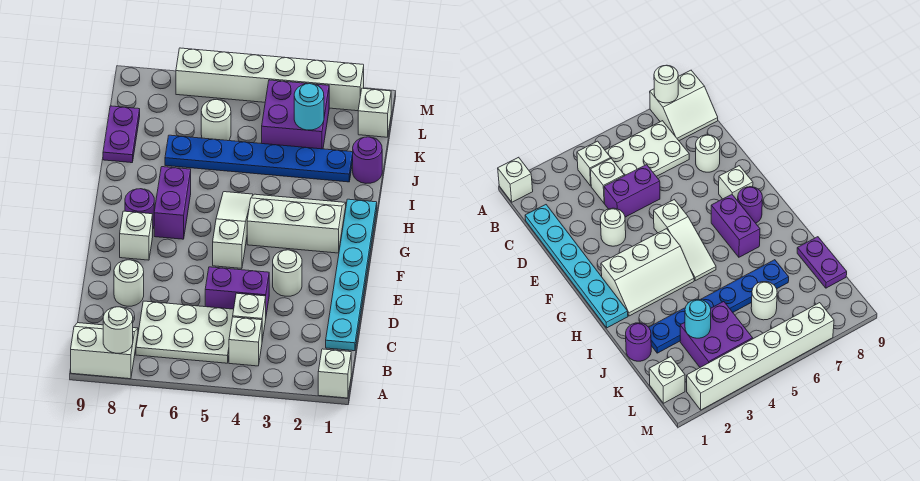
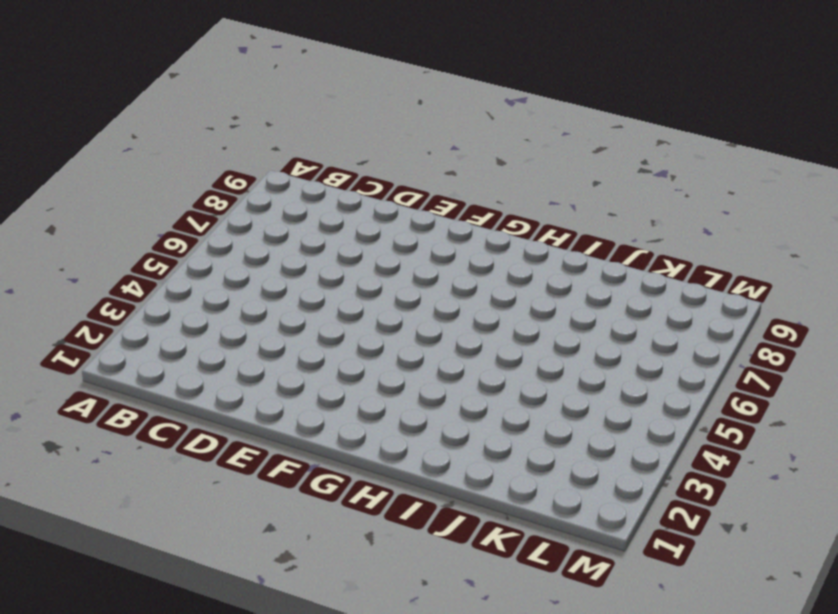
none -> white brick A1 level 1
none -> white slope A8:B9 level 1 top A
none -> white brick B4 level 1

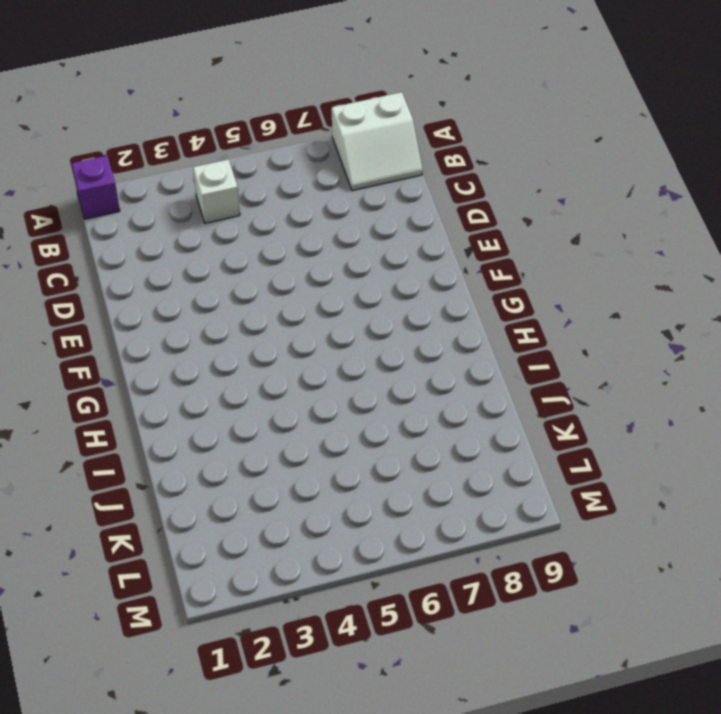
purple brick A1 level 1 -> white brick A1 level 1
none -> white plate B5:C7 level 1
none -> cyan plate C1:H1 level 1
none -> white brick C4 level 1

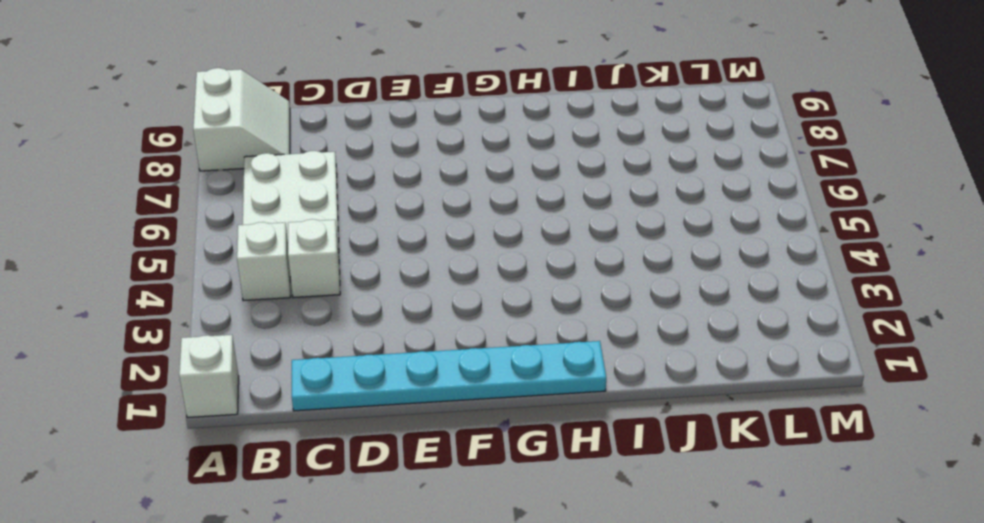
none -> purple brick D4:D5 level 1
none -> white round brick D8 level 1
none -> white round brick E3 level 1

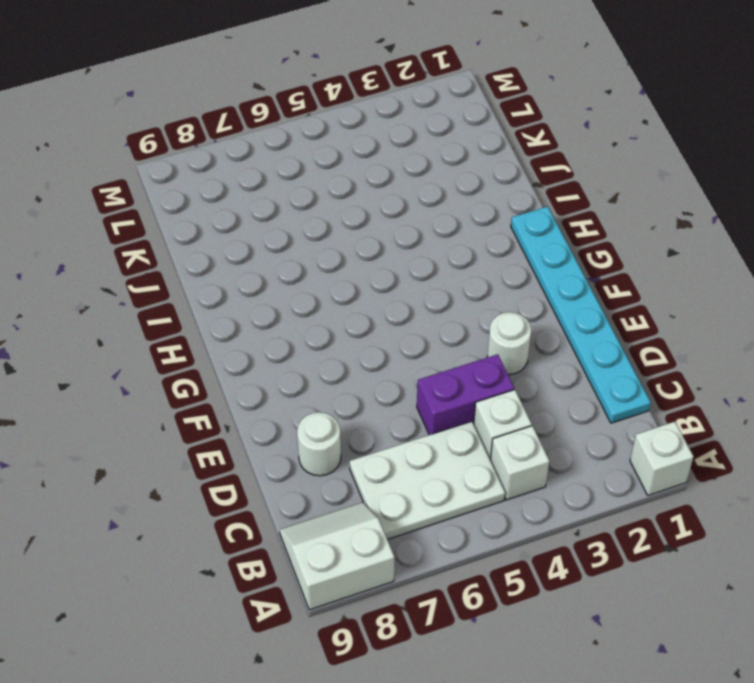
none -> white slope F5:H5 level 1 top F
none -> white brick F8 level 1
none -> white slope G2:H4 level 1 top G

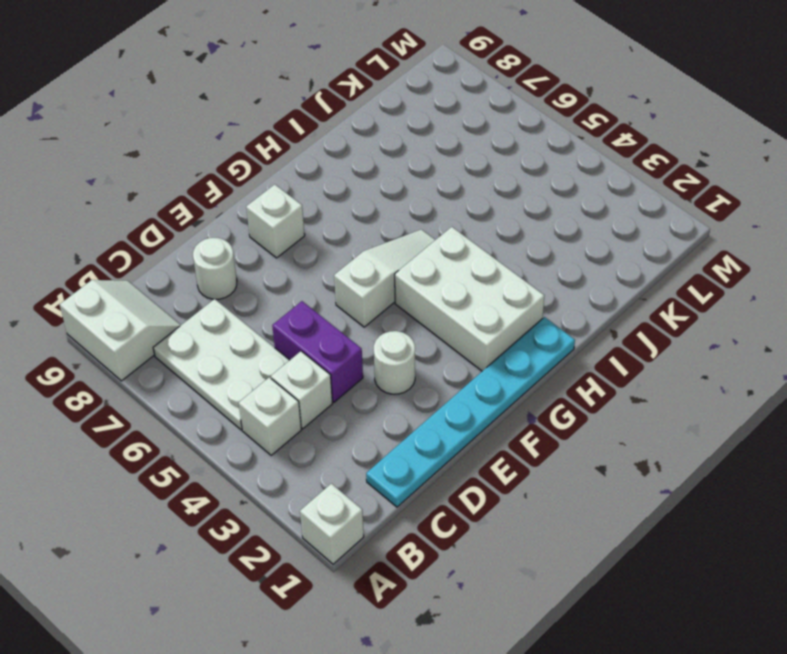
white brick G2:H4 level 1 -> white slope G2:H4 level 1 top G
none -> purple brick G7:H7 level 1
none -> purple round brick G8 level 1
none -> purple round brick J1 level 1

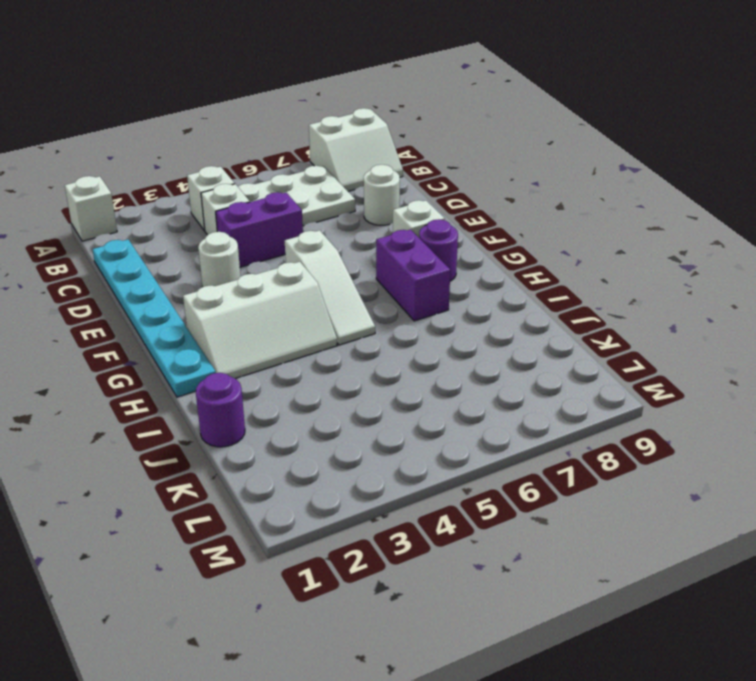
none -> blue plate J2:J7 level 1
none -> purple plate J9:K9 level 1
none -> purple brick K3:L4 level 1

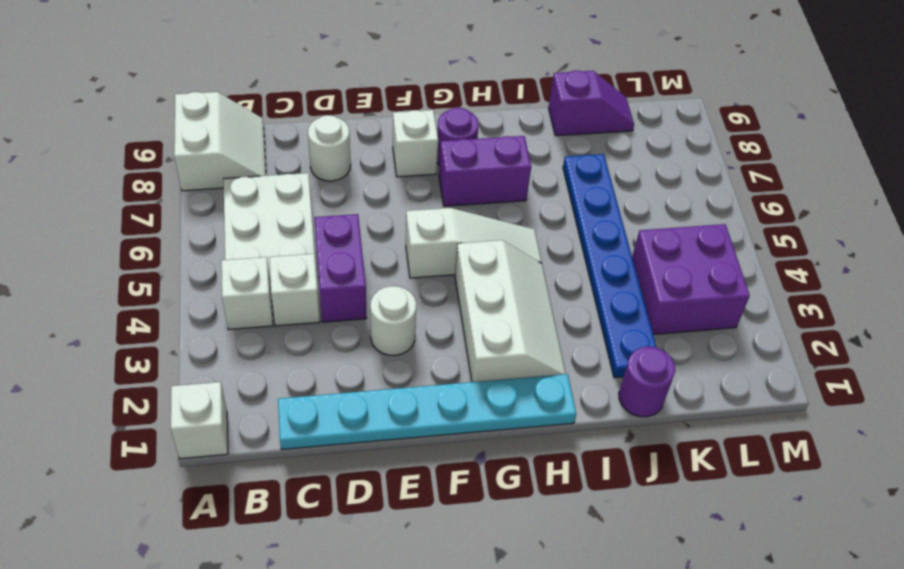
purple slope J9:K9 level 1 top J -> purple plate J9:K9 level 1
none -> white round brick K6 level 1
none -> white brick L1 level 1
none -> white brick M2:M7 level 1

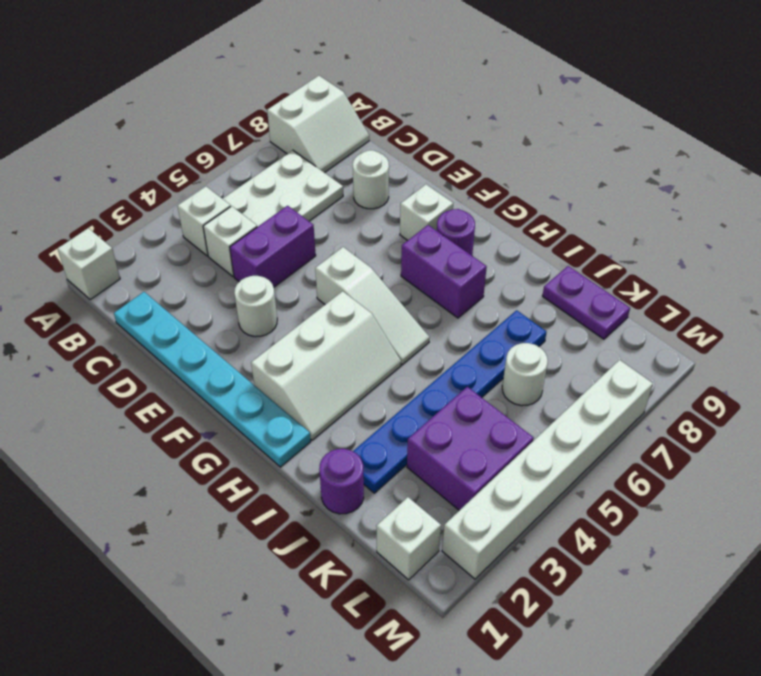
none -> white round brick A8 level 2
none -> cyan round brick K3 level 2

